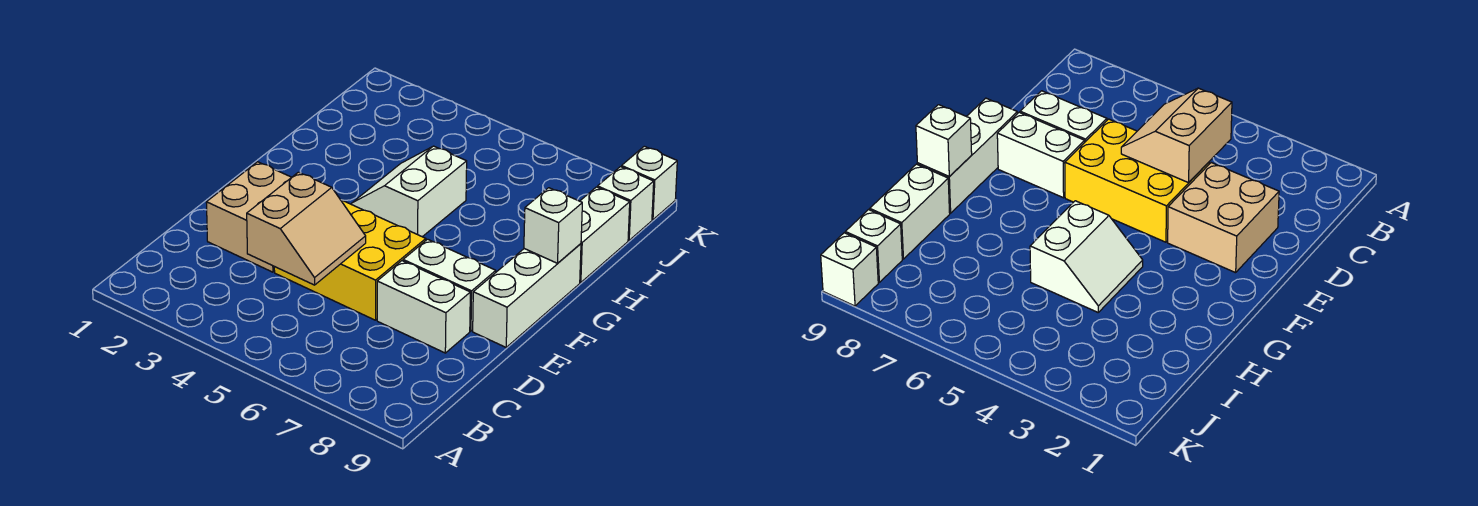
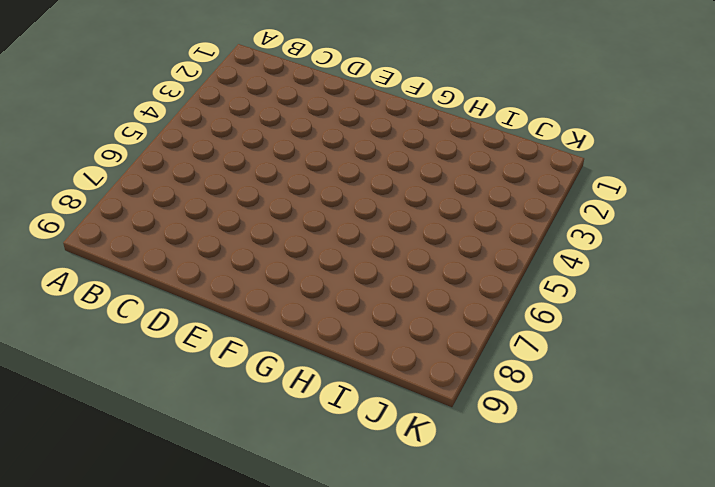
none -> tan brick D2:E3 level 1
none -> yellow brick D4:E6 level 1

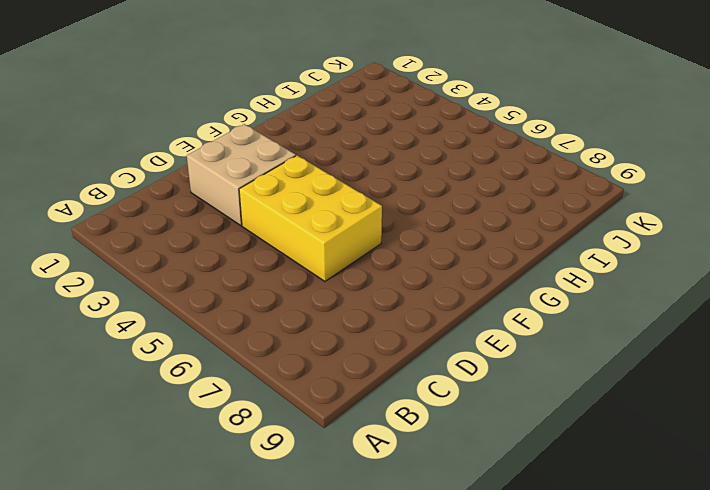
none -> white brick D7:D8 level 1
none -> white brick E7:E8 level 1

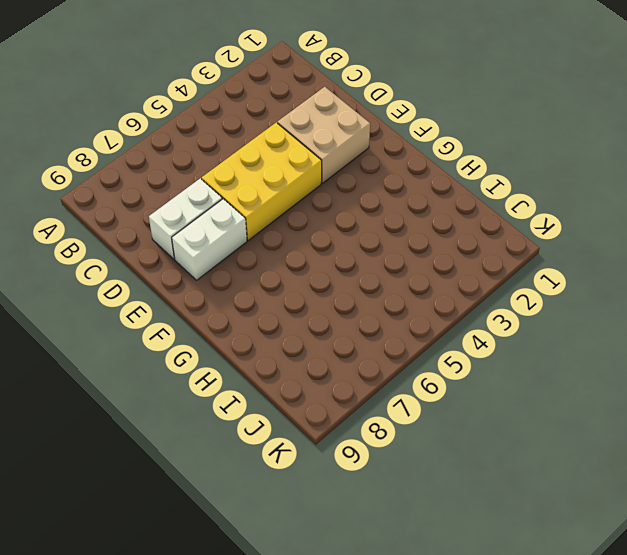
none -> white brick E9:G9 level 1
none -> white slope G4:H5 level 1 top 5

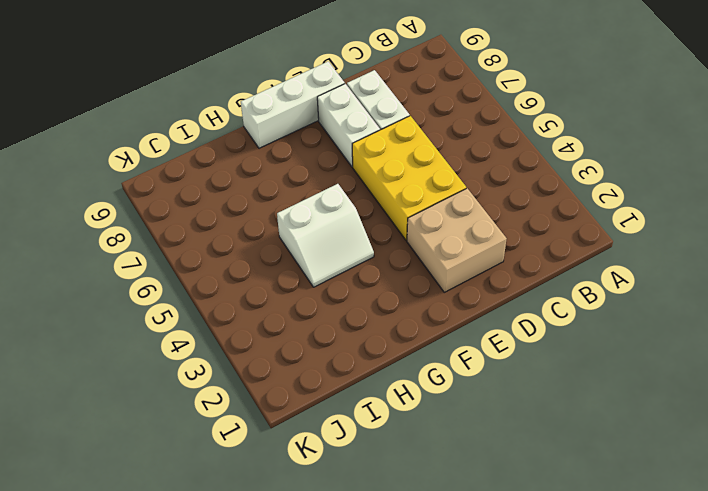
none -> white brick H9:I9 level 1
none -> white brick J9 level 1

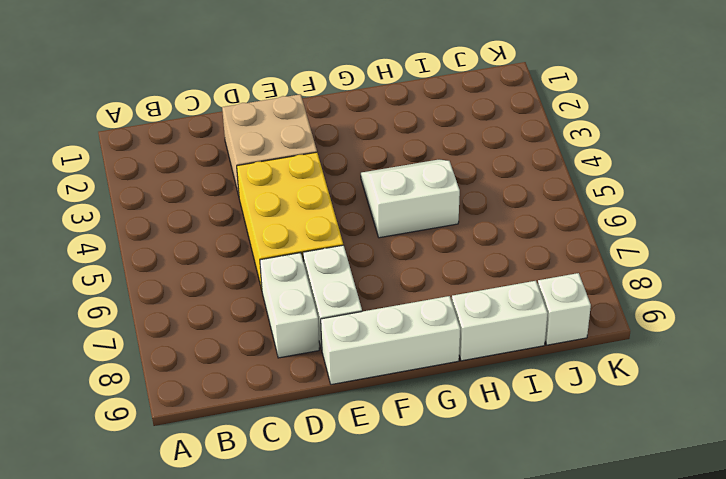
none -> white brick K9 level 1
none -> tan slope C4:D5 level 2 top 4

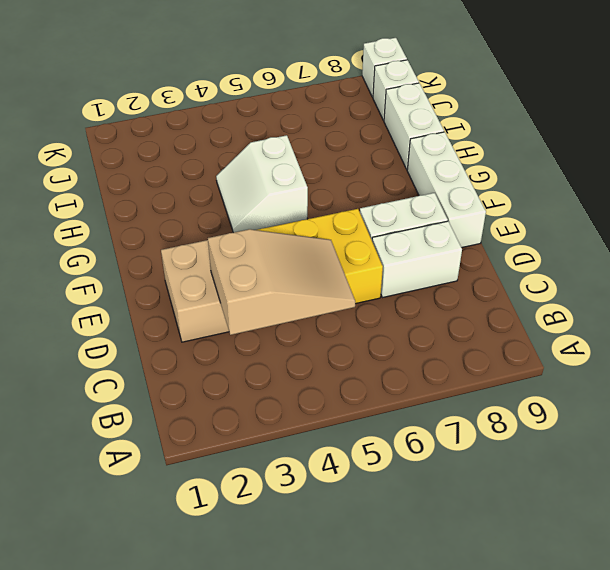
tan slope C3:D5 level 2 top 3 -> tan slope C4:D5 level 2 top 4
none -> white brick G9 level 2

